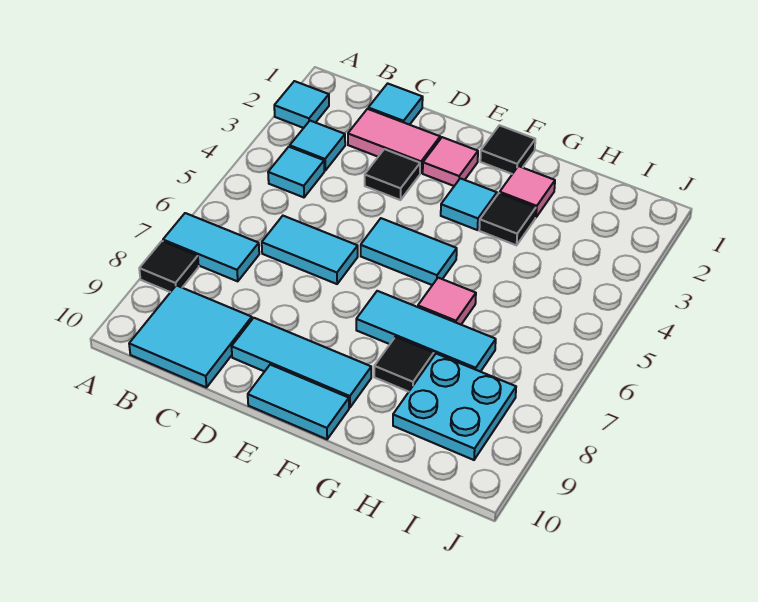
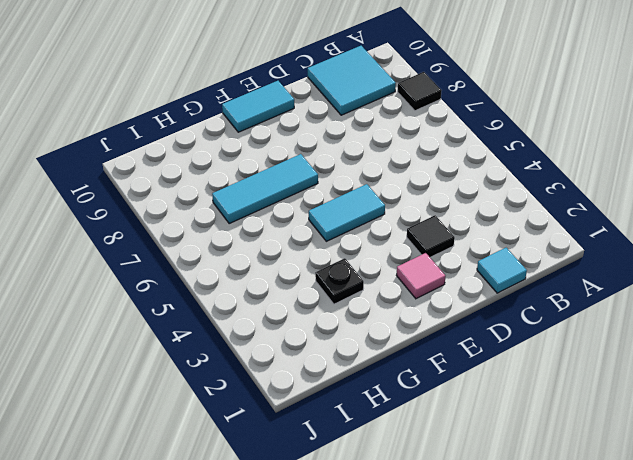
black plate G3 level 1 -> black tile G3 level 1
none -> cyan tile A2 level 1
none -> cyan tile A7:B7 level 1
none -> cyan tile B3 level 1

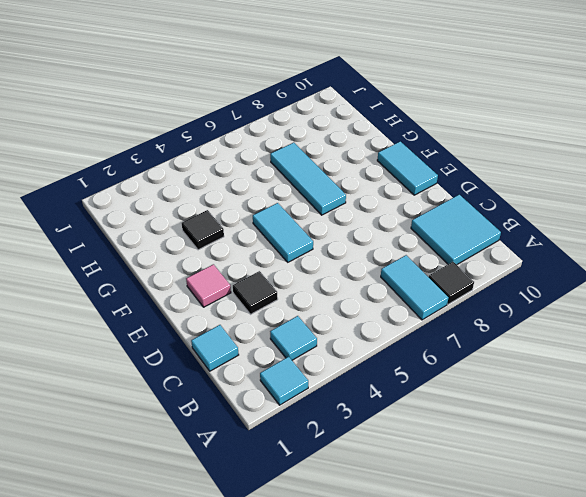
none -> cyan tile B4 level 1
none -> pink tile C2:D2 level 1
none -> cyan tile C6:D6 level 1

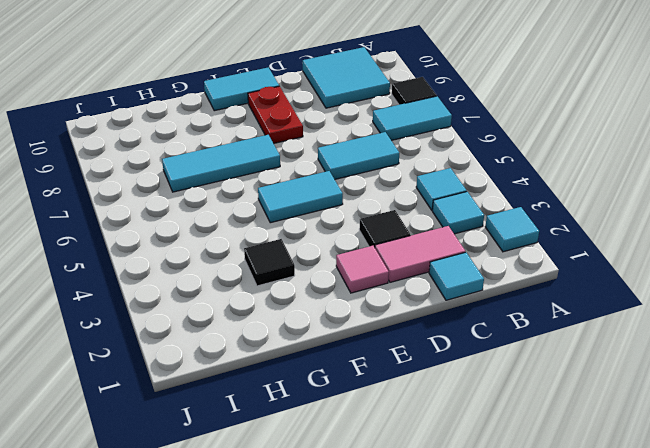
red plate E8:E9 level 1 -> cyan tile D9:F9 level 1
none -> black tile F1 level 1
none -> cyan tile F3 level 1
none -> pink tile G2 level 1

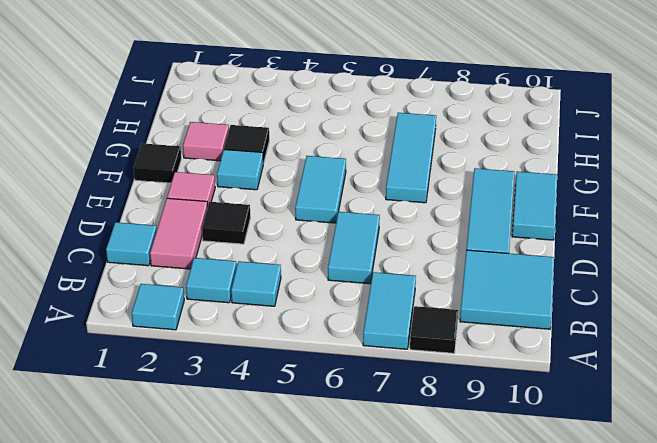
none -> pink tile G6 level 1
none -> black tile G8 level 1
none -> cyan plate H8:I9 level 1

